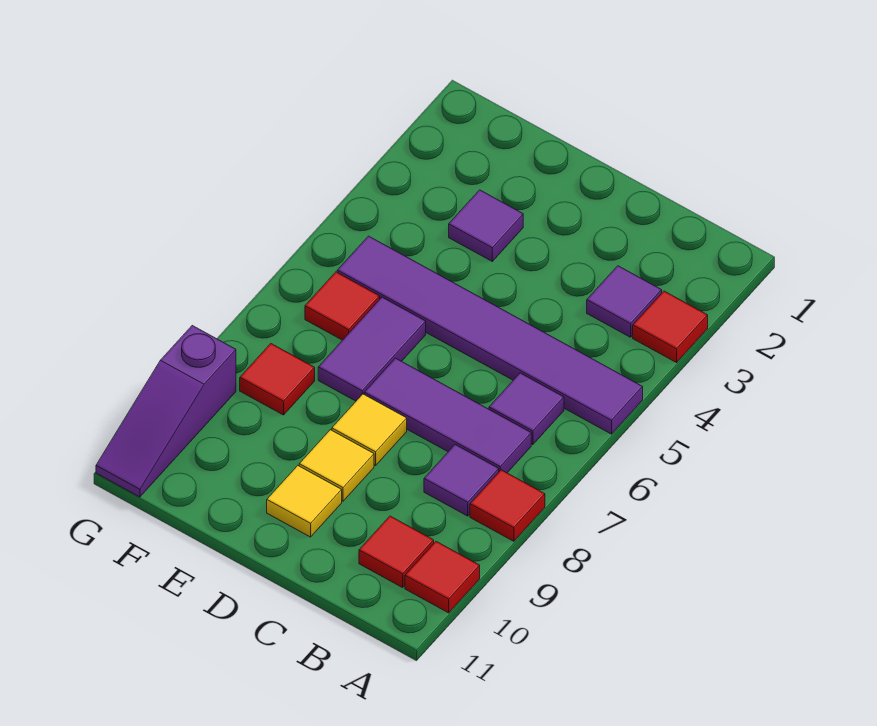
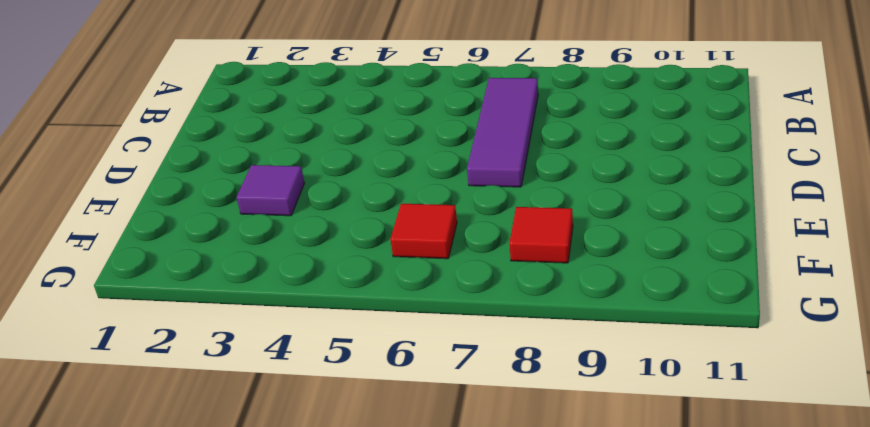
none -> red tile A3 level 1
none -> purple tile A5:F5 level 1
none -> red tile A8 level 1

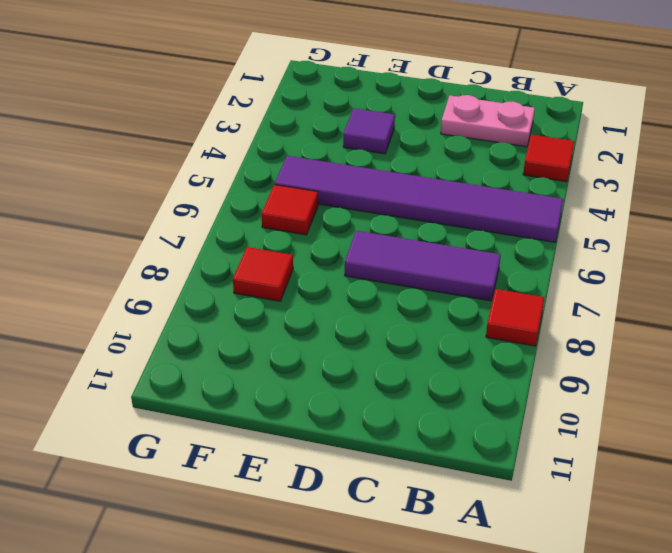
pink plate B2:C2 level 1 -> none
none -> red tile A10 level 1
none -> purple tile B3 level 1
none -> purple tile B6 level 1

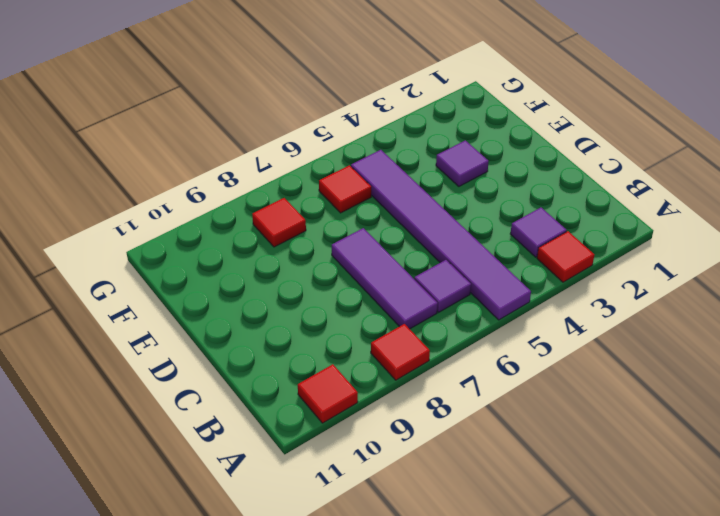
none -> purple tile B8 level 1
none -> red tile B10 level 1
none -> yellow tile D8 level 1

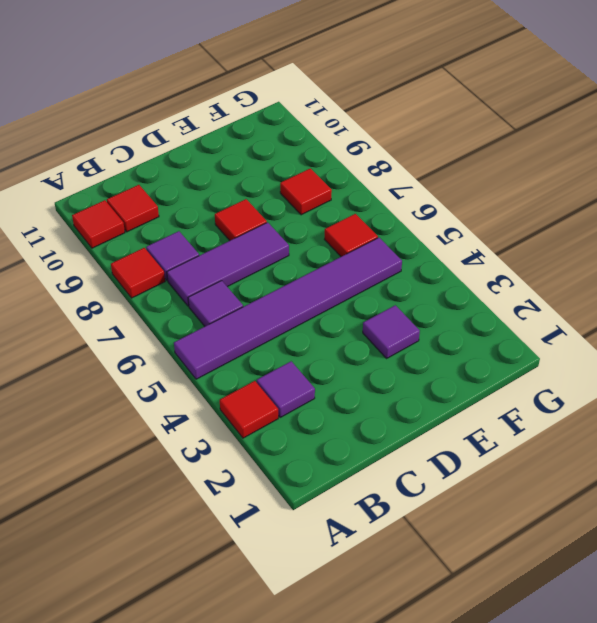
red tile D8 level 1 -> yellow tile D8 level 1
none -> yellow tile D9 level 1
none -> yellow tile D10 level 1
none -> purple tile E6:E7 level 1

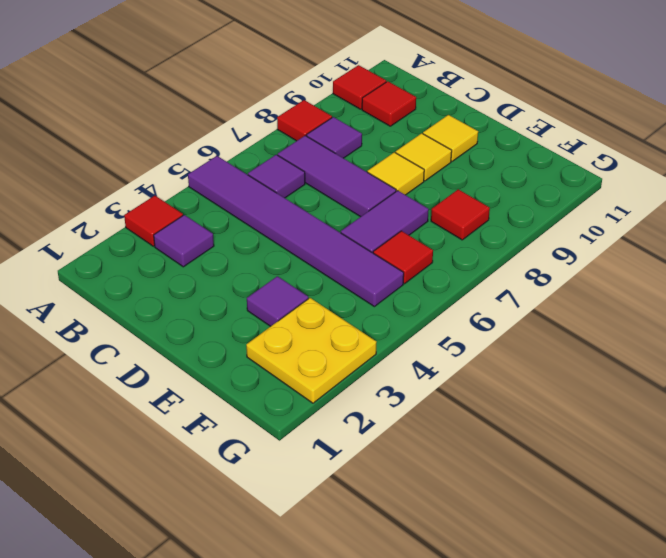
yellow plate F2:G3 level 1 -> none
none -> purple slope G9:G11 level 1 top 9

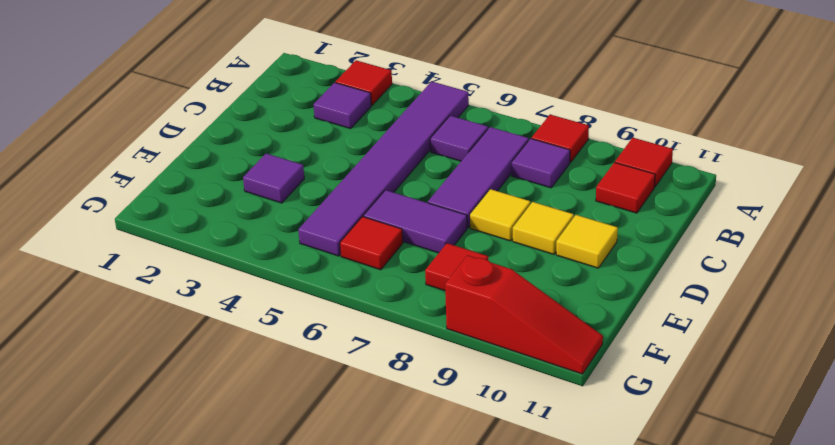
red slope G9:G11 level 1 top 9 -> purple slope G9:G11 level 1 top 9

